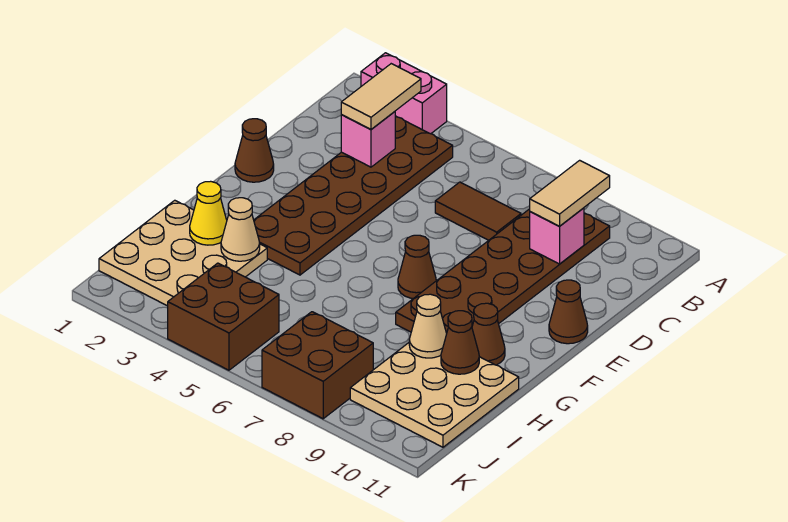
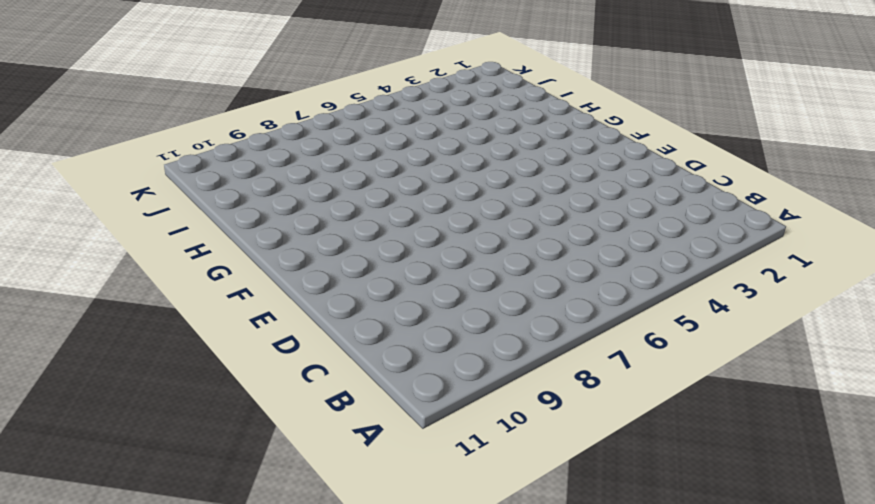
none -> pink brick A2:A3 level 1
none -> brown plate B3:G4 level 1
none -> brown plate B8:G9 level 1

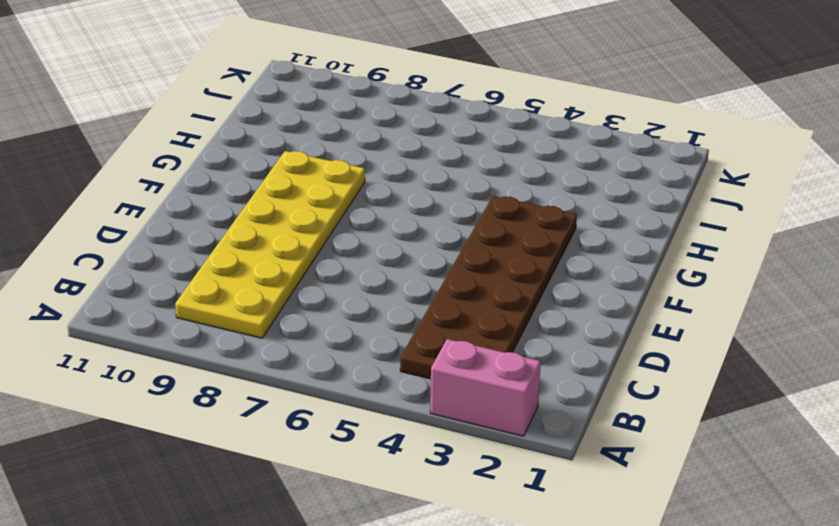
yellow plate B8:G9 level 1 -> brown plate B8:G9 level 1
none -> brown tile C6:C7 level 1
none -> brown cone E1 level 1
none -> brown cone E11 level 1

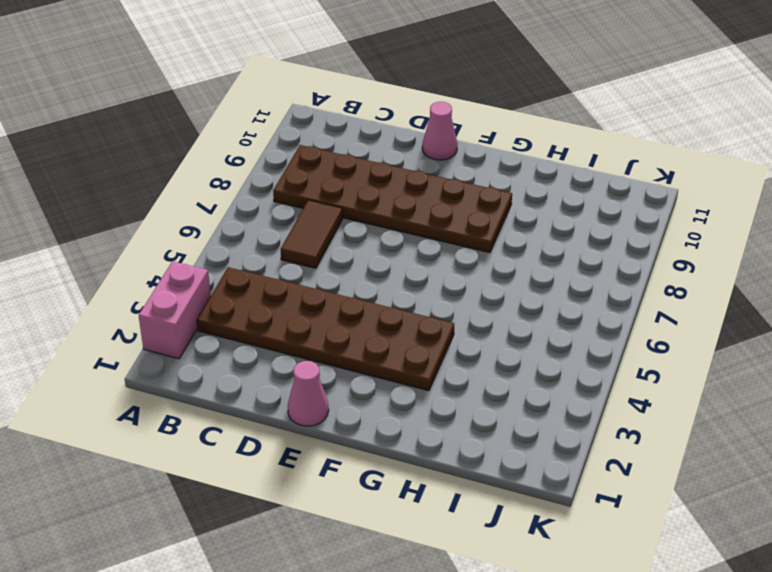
pink cone E1 level 1 -> brown cone E1 level 1
pink cone E11 level 1 -> brown cone E11 level 1
none -> brown cone F7 level 1
none -> brown cone G10 level 1
none -> tan plate H1:J3 level 1

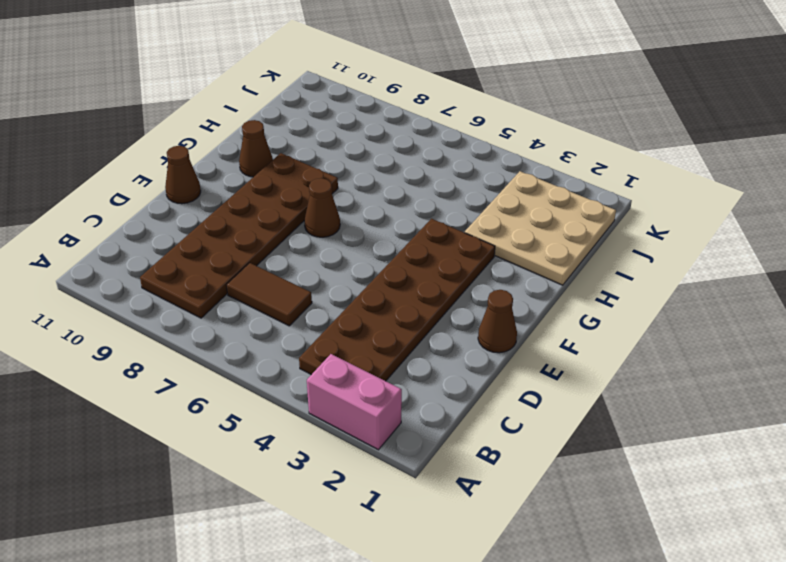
none -> tan plate H9:J11 level 1
none -> brown brick J4:K5 level 1
none -> brown brick J7:K8 level 1

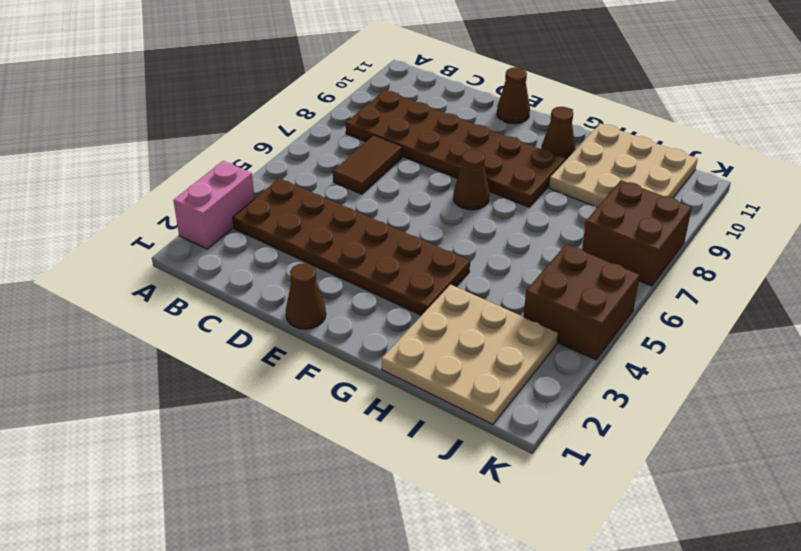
none -> pink brick C3 level 2
none -> pink brick C9 level 2
none -> yellow cone H2 level 2

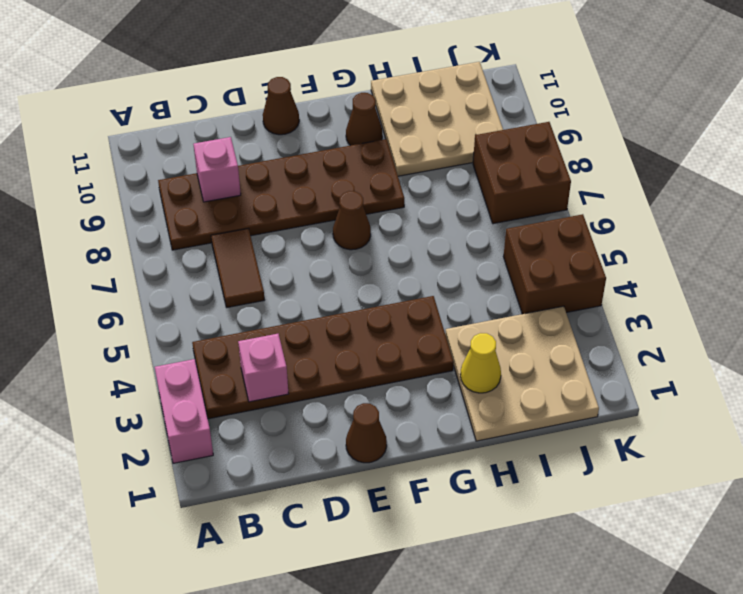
none -> tan cone H3 level 2
none -> tan cone H9 level 2
none -> brown cone H10 level 2

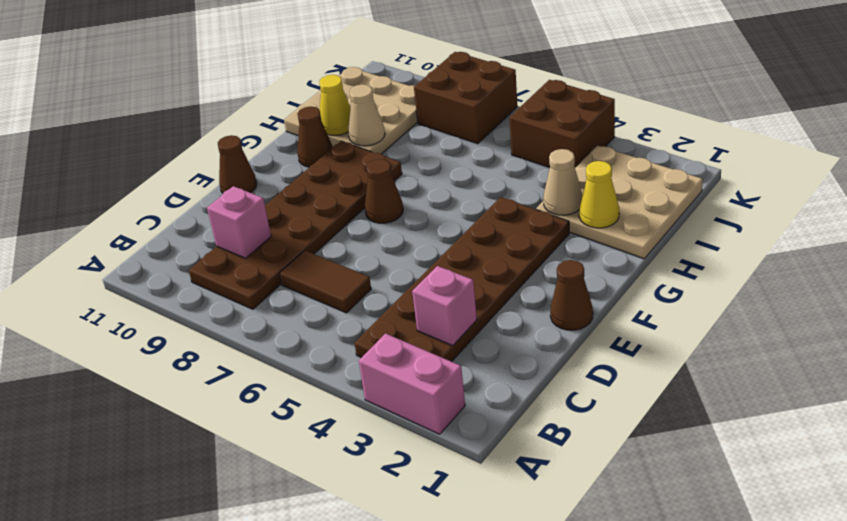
yellow cone H10 level 2 -> brown cone H10 level 2
none -> tan tile B3:C3 level 3
none -> tan tile B9:C9 level 3

